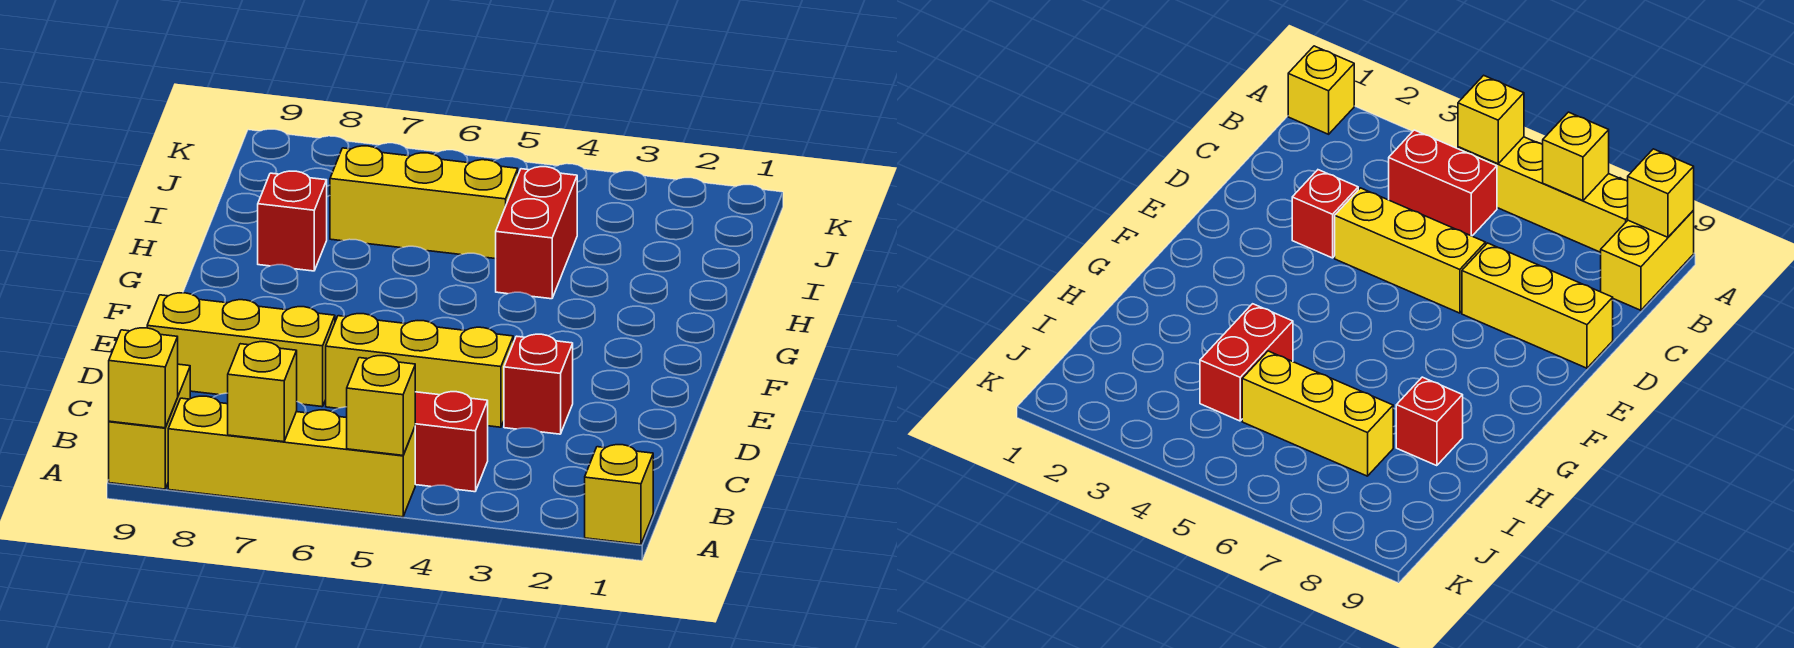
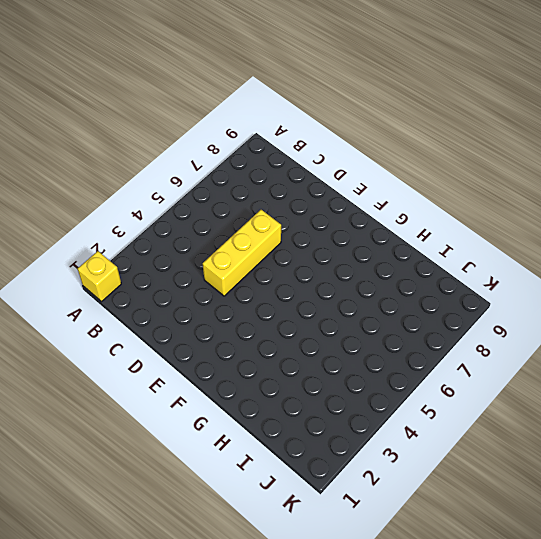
none -> yellow brick A5:A8 level 1
none -> yellow brick A9:B9 level 1
none -> red brick B4:B5 level 1

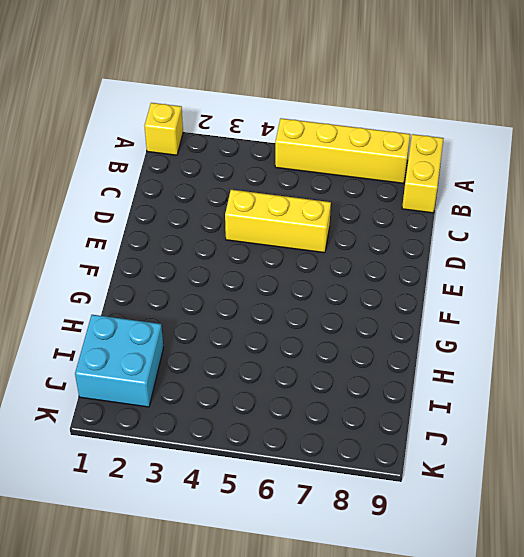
cyan brick I1:J2 level 1 -> none
none -> red brick B4:B5 level 1
none -> red brick D3 level 1
none -> yellow brick D7:D9 level 1

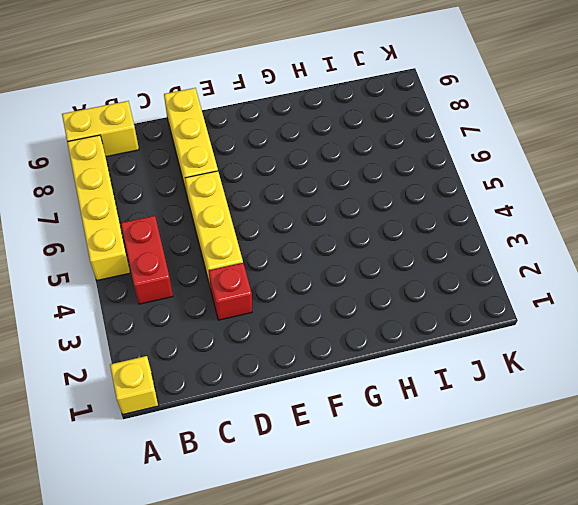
none -> red brick H4:I4 level 1
none -> red brick H8 level 1
none -> yellow brick I5:I7 level 1

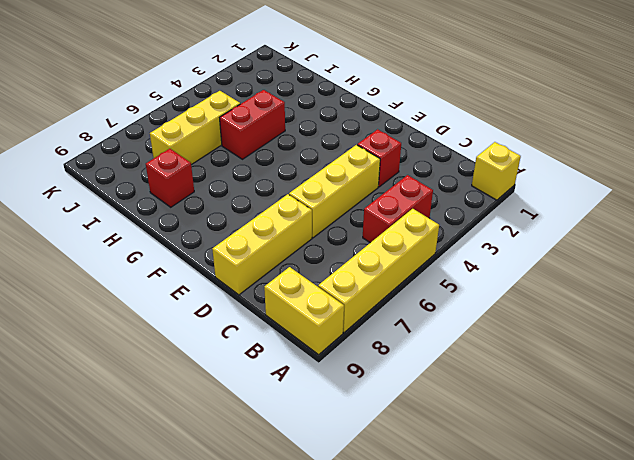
red brick H4:H5 level 1 -> red brick H4:I4 level 1
none -> yellow brick A5 level 2
none -> yellow brick A7 level 2
none -> yellow brick A9 level 2

